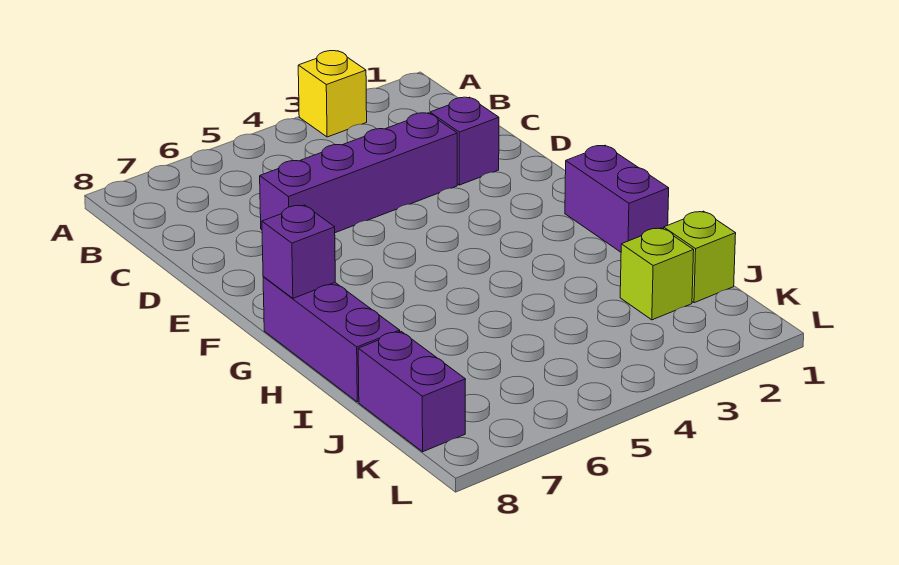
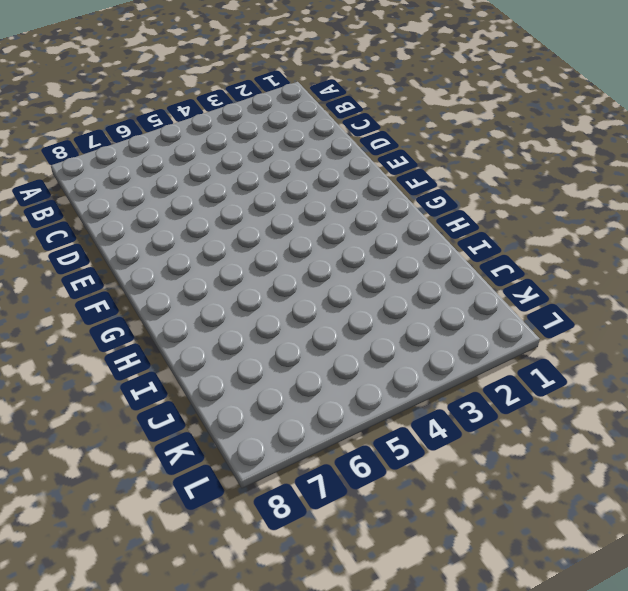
none -> yellow brick A3 level 1
none -> purple brick D2 level 1

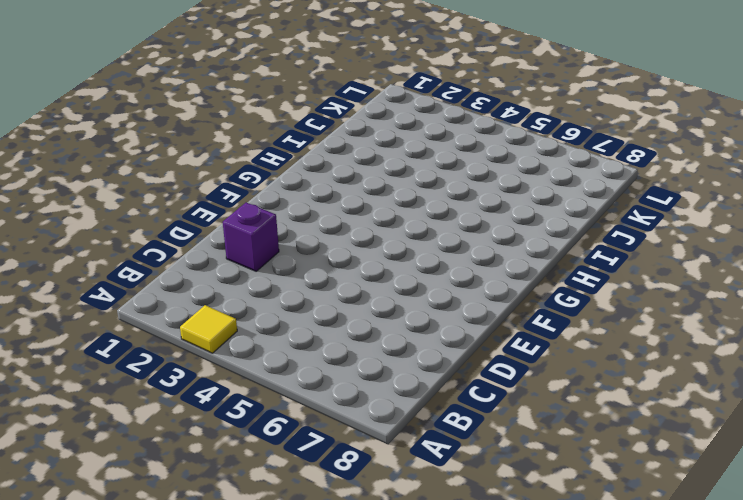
yellow tile A3 level 1 -> yellow brick A3 level 1
none -> purple brick D3:D6 level 1
none -> purple brick G1:H1 level 1

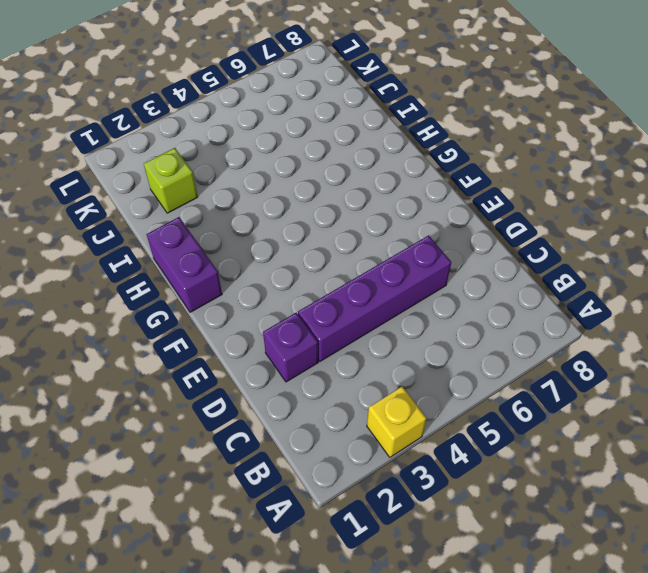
none -> purple brick G8:I8 level 1
none -> lime brick J1 level 1

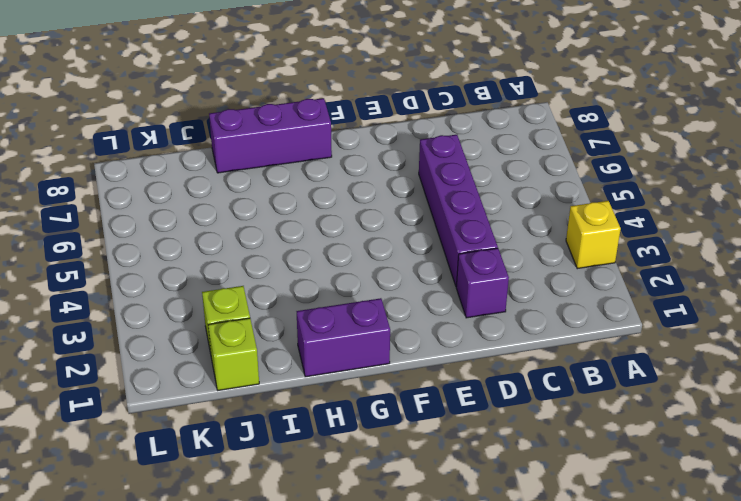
none -> purple brick J8:K8 level 1
none -> purple brick G8 level 2

